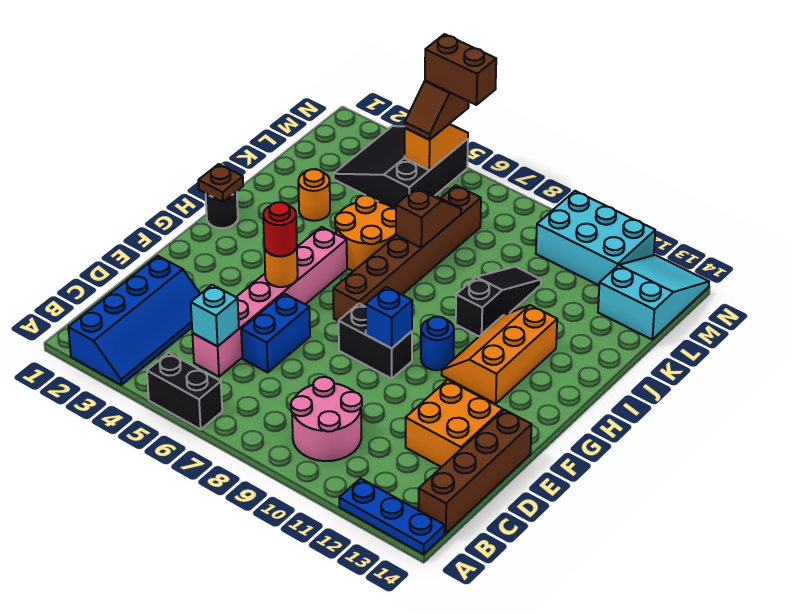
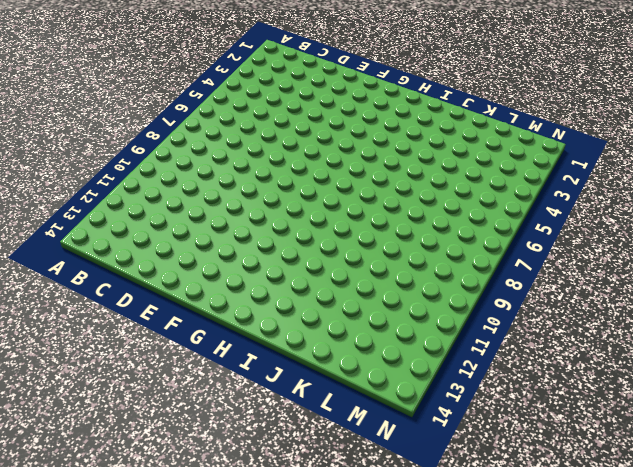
none -> blue slope A2:D3 level 1 top 2
none -> black brick A5:A6 level 1
none -> blue plate A12:A14 level 1

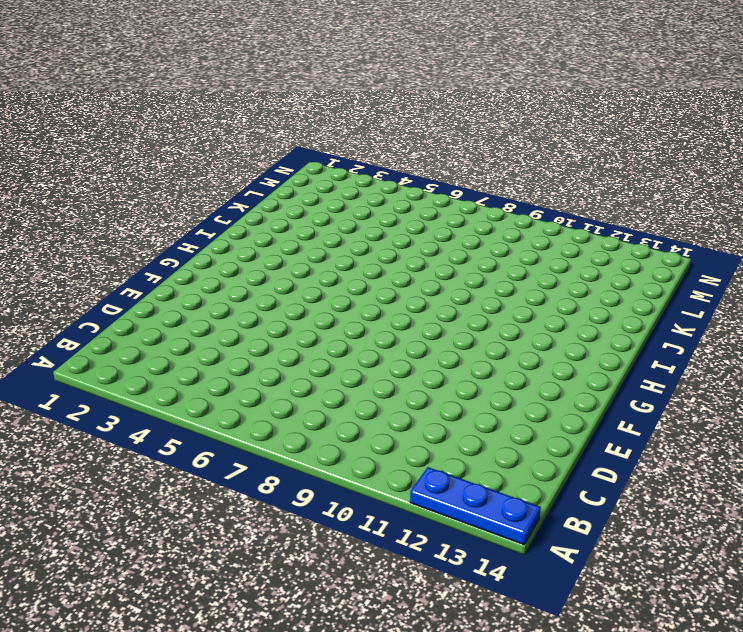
none -> blue slope A2:D3 level 1 top 2
none -> black brick A5:A6 level 1
none -> pink round brick B9:C10 level 1

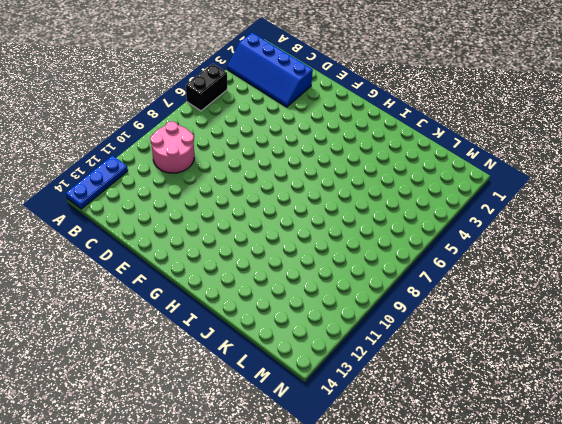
none -> brown brick B14:E14 level 1
none -> pink brick C5:H5 level 1
none -> blue brick D6:E6 level 1

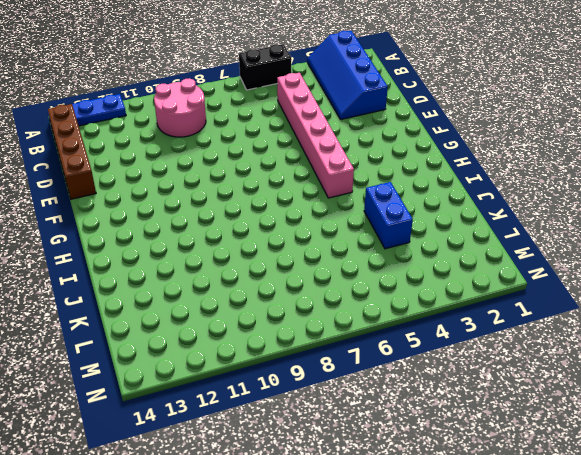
blue brick J4:K4 level 1 -> blue brick D6:E6 level 1
none -> orange brick D12:E13 level 1
none -> black brick F8:F9 level 1
none -> brown brick G7:L7 level 1

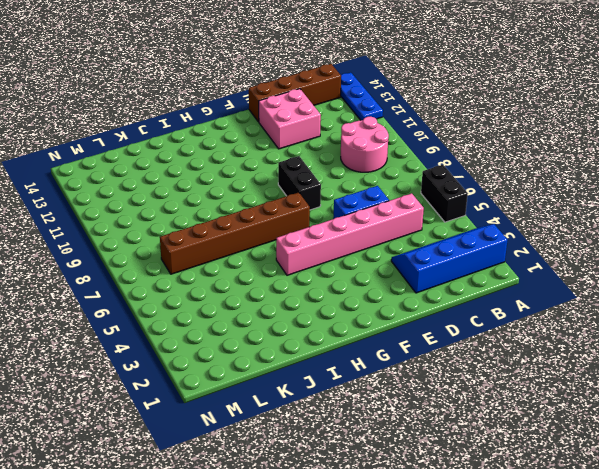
pink brick D12:E13 level 1 -> orange brick D12:E13 level 1
none -> blue round brick G10 level 1
none -> orange slope G11:I12 level 1 top 12
none -> black round brick H1 level 1

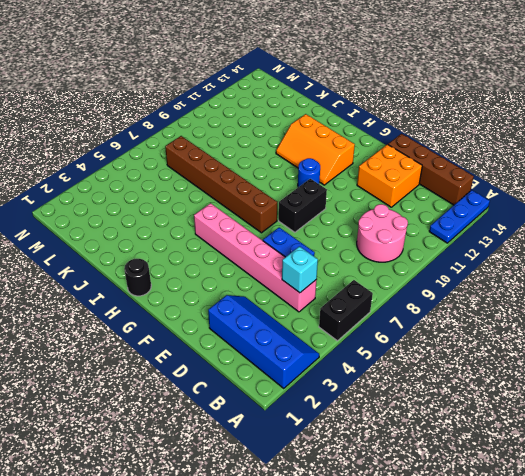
none -> orange round brick I5:J6 level 1
none -> black slope I10:K10 level 1 top I
none -> orange round brick J3 level 1

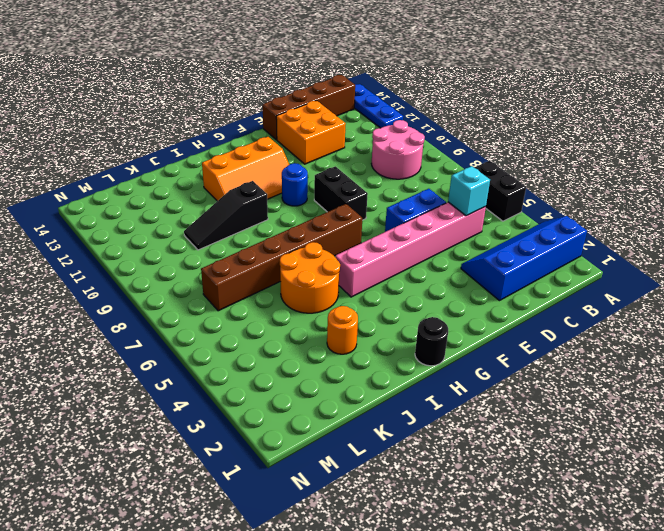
none -> black slope L3:N5 level 1 top 5
none -> cyan slope L13:N14 level 1 top L
none -> cyan brick M10:N12 level 1

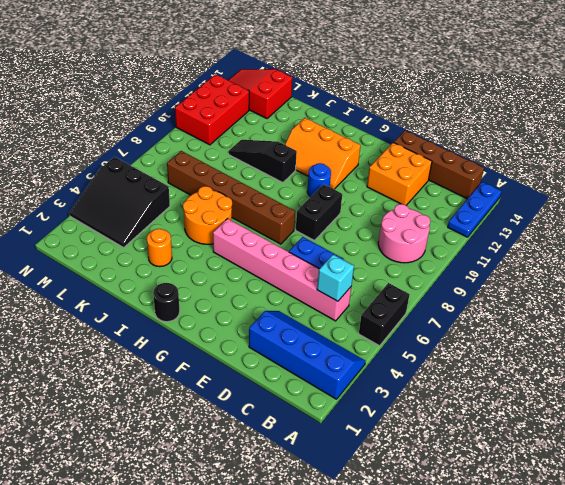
red slope L13:N14 level 1 top L -> cyan slope L13:N14 level 1 top L
red brick M10:N12 level 1 -> cyan brick M10:N12 level 1
none -> orange round brick F5 level 2
none -> blue brick F9 level 2
none -> brown plate H1 level 2

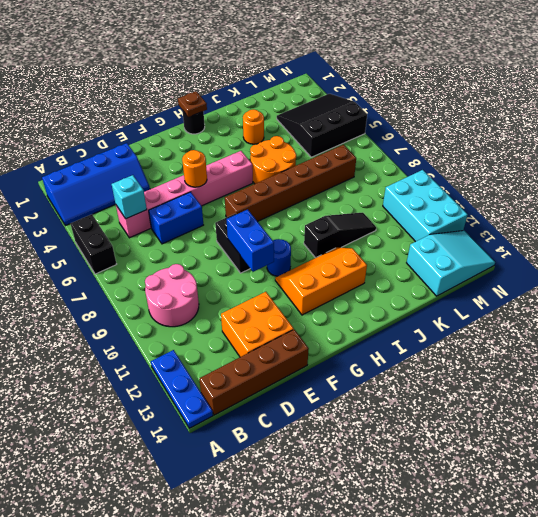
blue brick F9:F10 level 2 -> blue brick F9 level 2
none -> brown slope J7:K7 level 2 top J
none -> orange slope M5:N5 level 2 top M
none -> red round brick F5 level 3

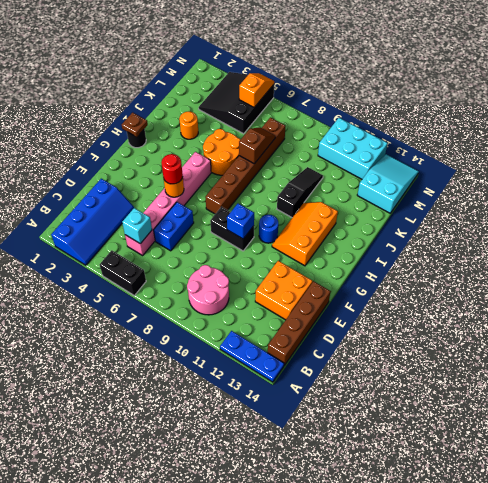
none -> brown slope M5:N5 level 3 top N
none -> brown brick N5:N6 level 4

